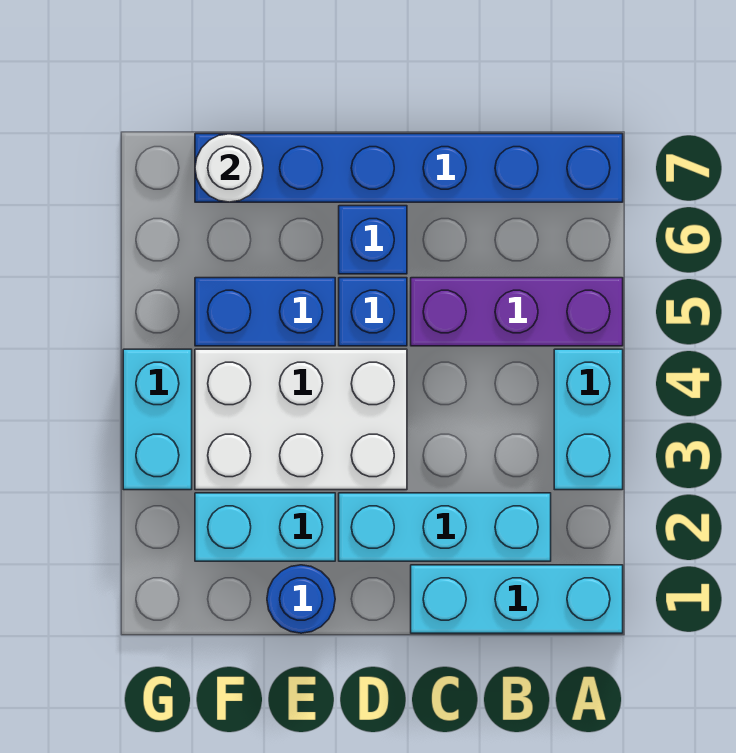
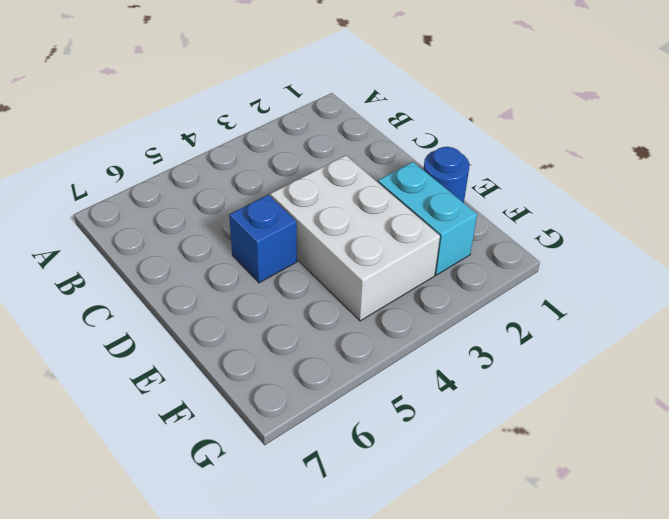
none -> cyan brick A1:C1 level 1
none -> cyan brick A3:A4 level 1
none -> purple brick A5:C5 level 1

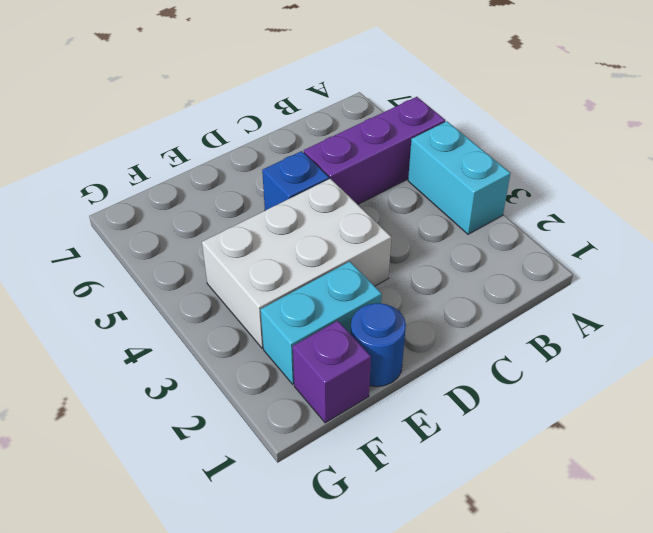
purple brick F1 level 1 -> none
none -> cyan brick A1:C1 level 1
none -> blue brick A7:F7 level 1
none -> cyan brick B2:D2 level 1

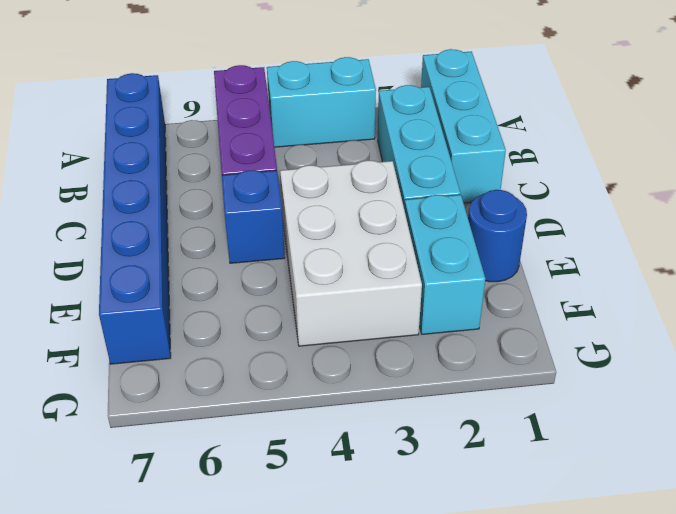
none -> blue brick D6 level 1
none -> blue brick E5:F5 level 1
none -> cyan brick G3:G4 level 1

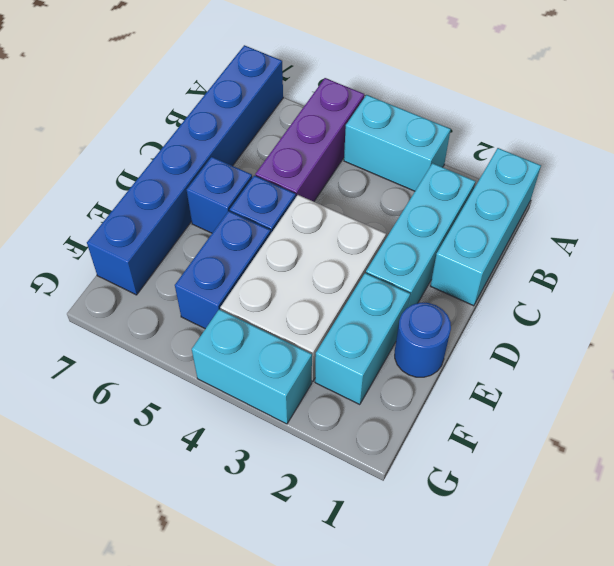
none -> white round brick F7 level 2

